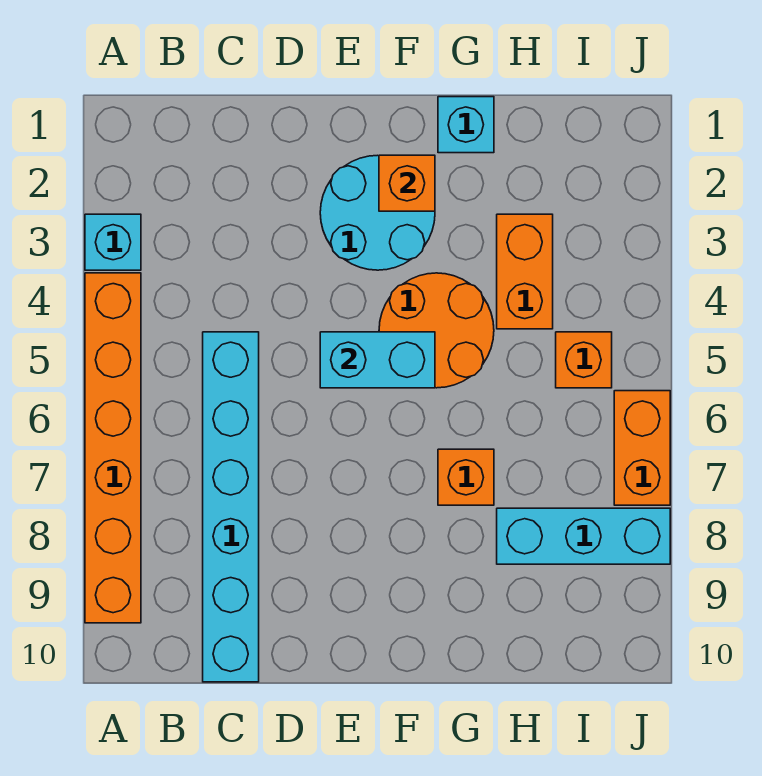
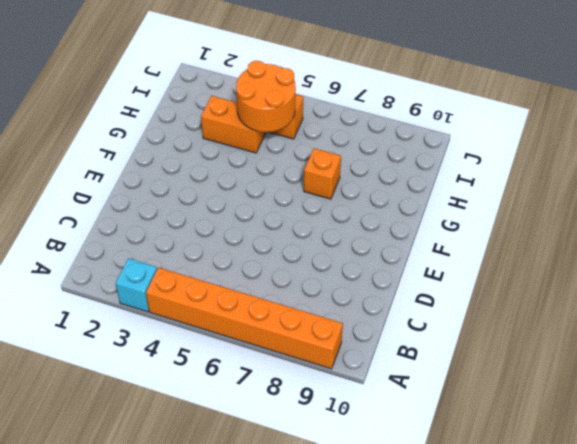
orange round brick H4:I5 level 2 -> orange round brick F4:G5 level 1
none -> cyan brick C5:C10 level 1
none -> cyan round brick E2:F3 level 1
none -> cyan brick G1 level 1

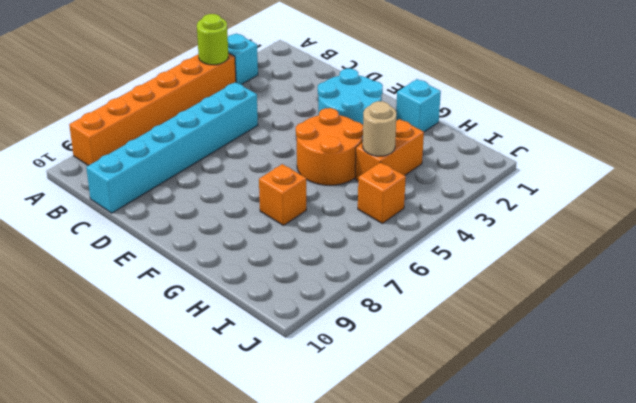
lime round brick A4 level 2 -> none
tan round brick H4 level 2 -> none
none -> cyan brick H8:J8 level 1
none -> orange brick J6:J7 level 1
none -> cyan brick E5:F5 level 2

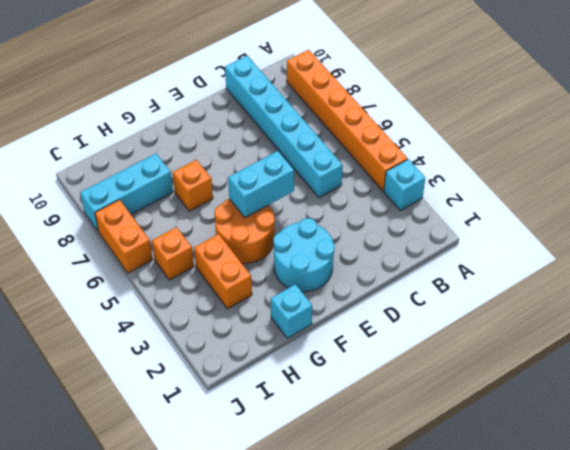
none -> orange brick F2 level 2

